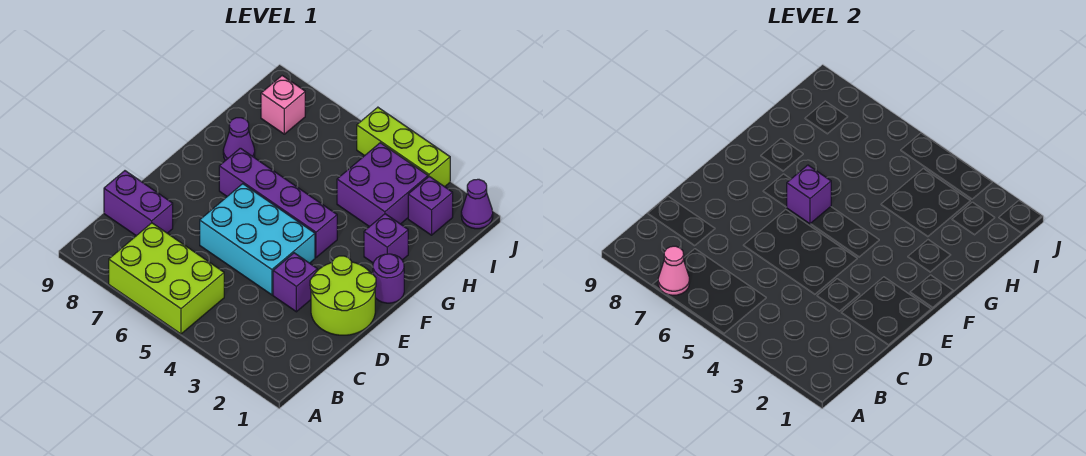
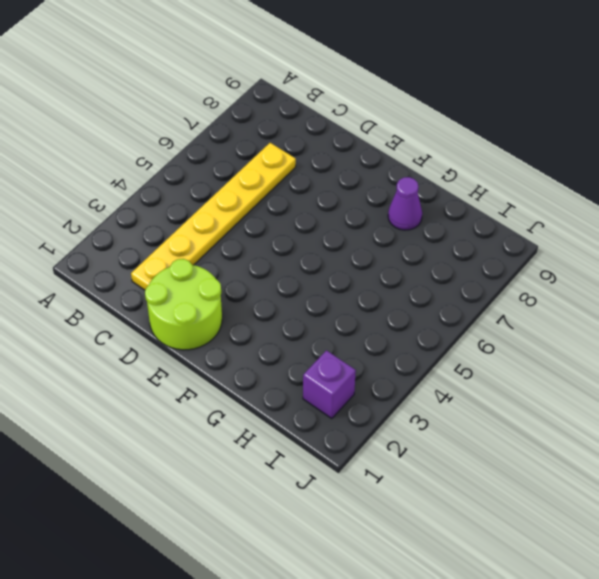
yellow plate C2:C7 level 1 -> none
none -> lime brick A5:B7 level 1
none -> purple brick C8:C9 level 1
none -> purple brick D3 level 1

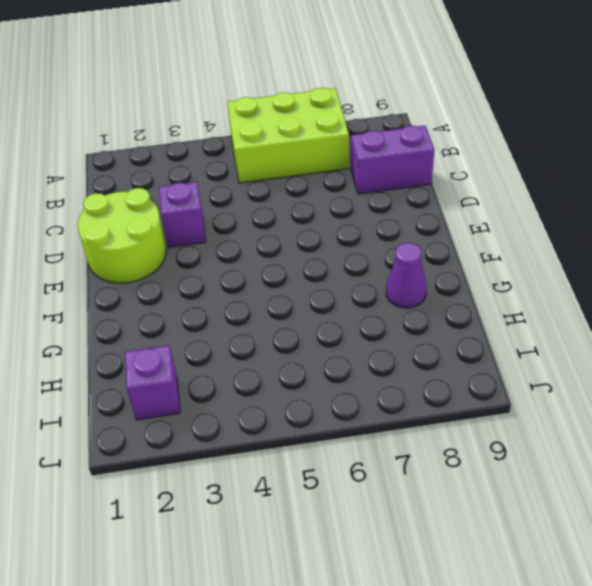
none -> cyan brick D4:E6 level 1
none -> purple round brick F1 level 1
none -> purple brick F4:F7 level 1

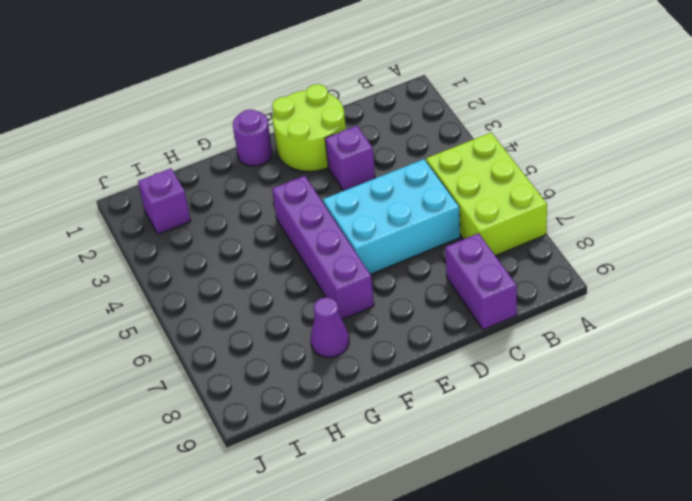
cyan brick C5:E6 level 1 -> cyan brick D4:E6 level 1
none -> purple brick G2 level 1
none -> purple brick H3:I4 level 1
none -> pink brick I8 level 1

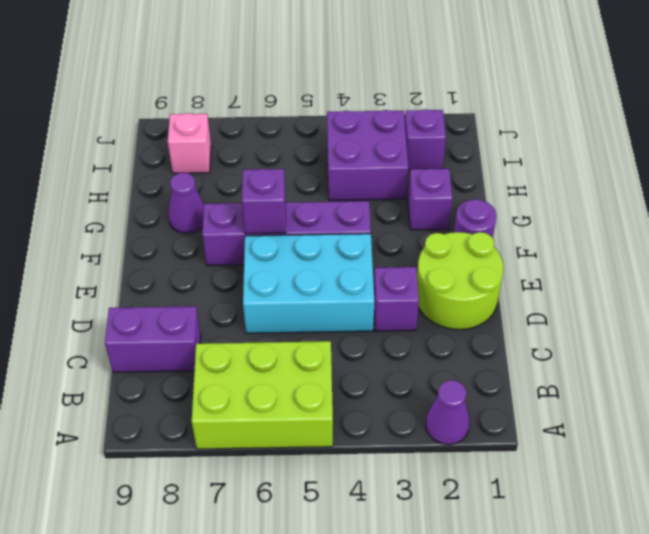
purple cone A2 level 1 -> purple cone J1 level 1
none -> lime brick J3:J5 level 1
none -> pink cone A7 level 2

